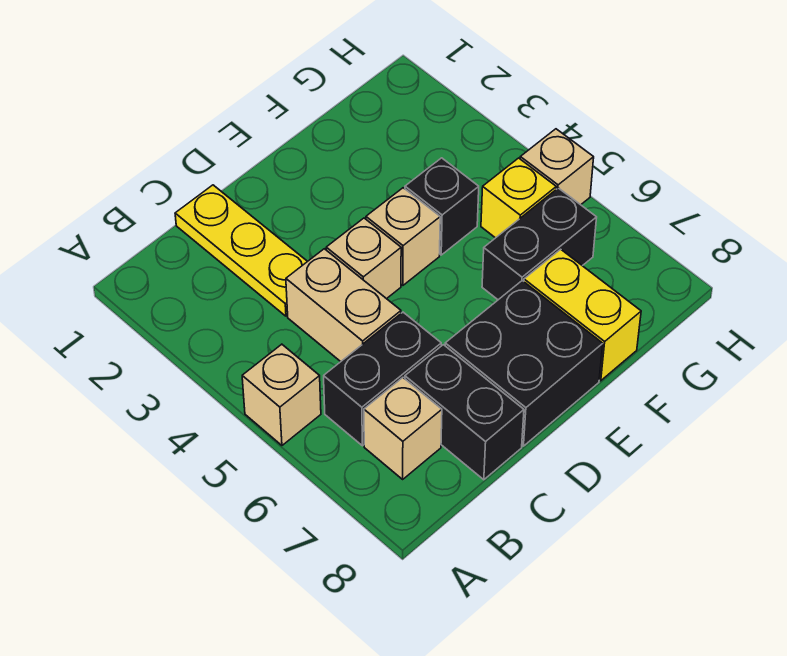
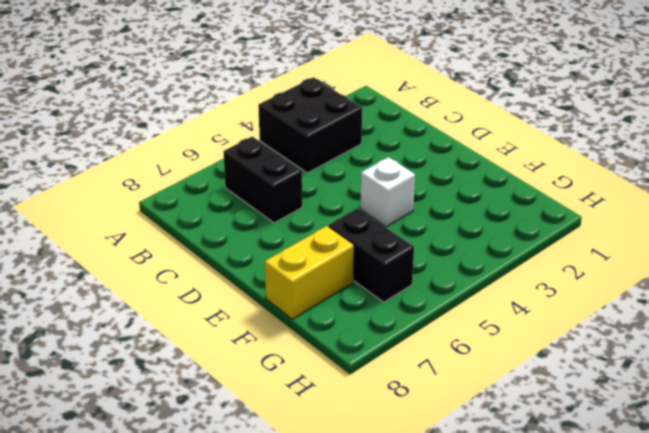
black brick A3:B4 level 1 -> black brick D7:E8 level 1
white brick E4 level 1 -> tan brick E4 level 1
none -> tan brick A5 level 1
none -> tan brick B7 level 1
none -> yellow plate C1:C3 level 1

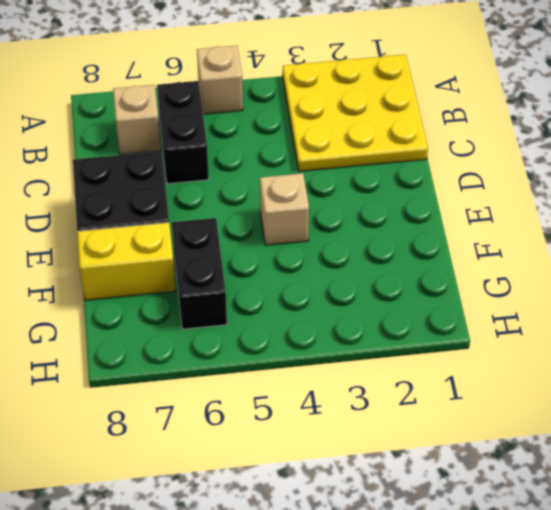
yellow plate A1:C3 level 1 -> yellow plate C1:C3 level 1
none -> tan brick C4:C5 level 1
none -> black brick C7:C8 level 1
none -> tan brick D4 level 1

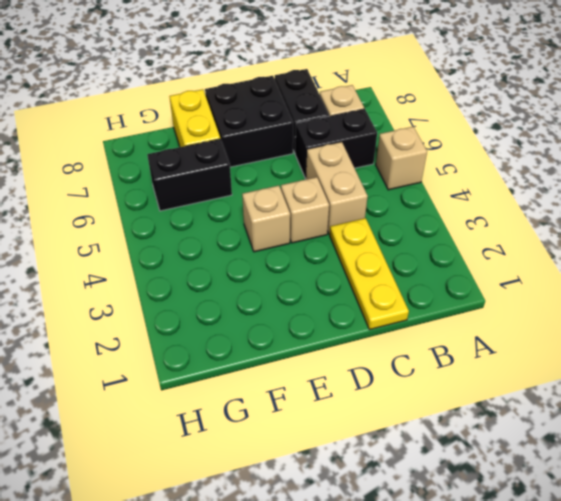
none -> black brick F4 level 1
none -> yellow brick G5 level 1
none -> tan brick H5 level 1

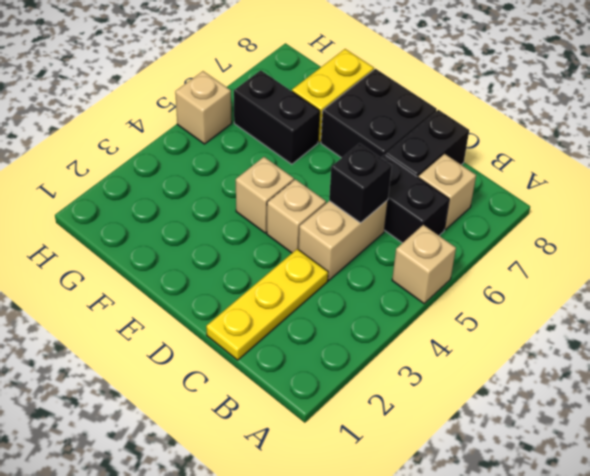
black brick C5 level 2 -> black brick F4 level 1
none -> yellow brick G5 level 1

